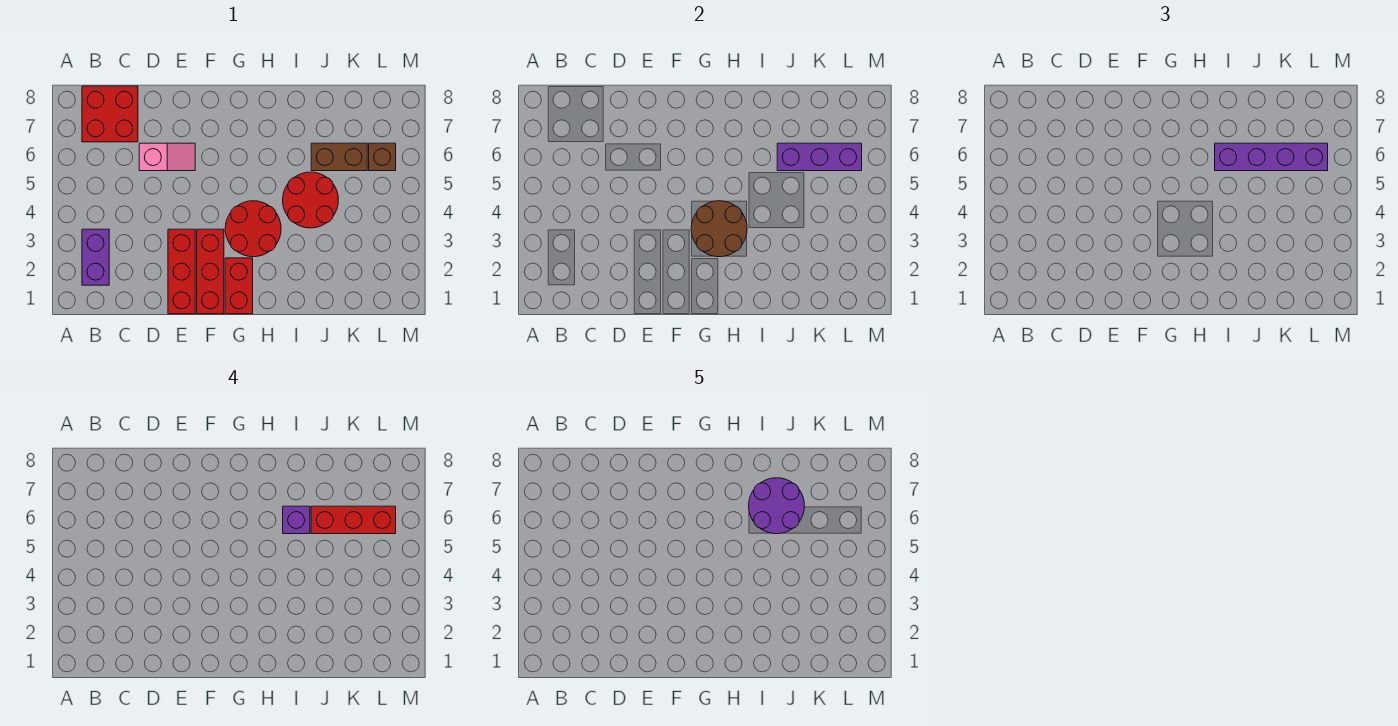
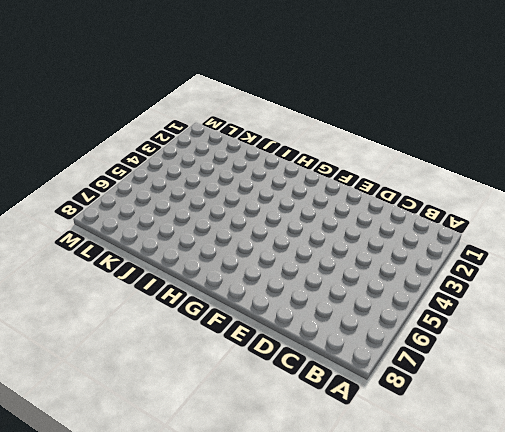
none -> purple brick B2:B3 level 1
none -> red brick B7:C8 level 1
none -> pink slope D6:E6 level 1 top D

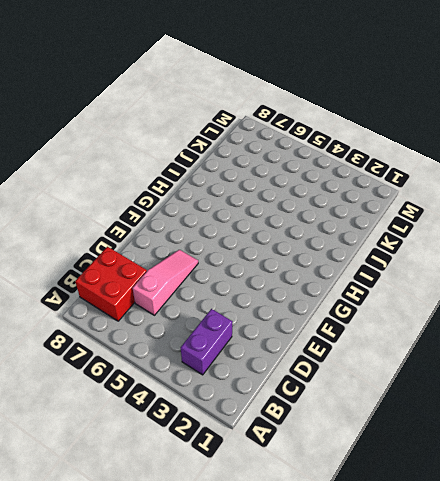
purple brick B3:C3 level 1 -> purple brick B2:B3 level 1
pink slope C6:E6 level 1 top C -> pink slope D6:E6 level 1 top D
none -> red brick E1:E3 level 1
none -> red brick F1:F3 level 1
none -> red brick G1:G2 level 1

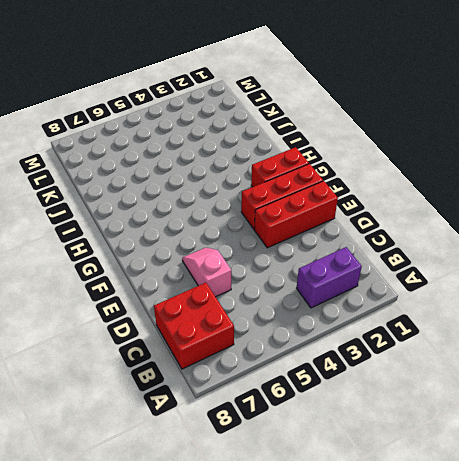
none -> red round brick G3:H4 level 1
none -> red round brick I4:J5 level 1
none -> brown brick J6:K6 level 1

